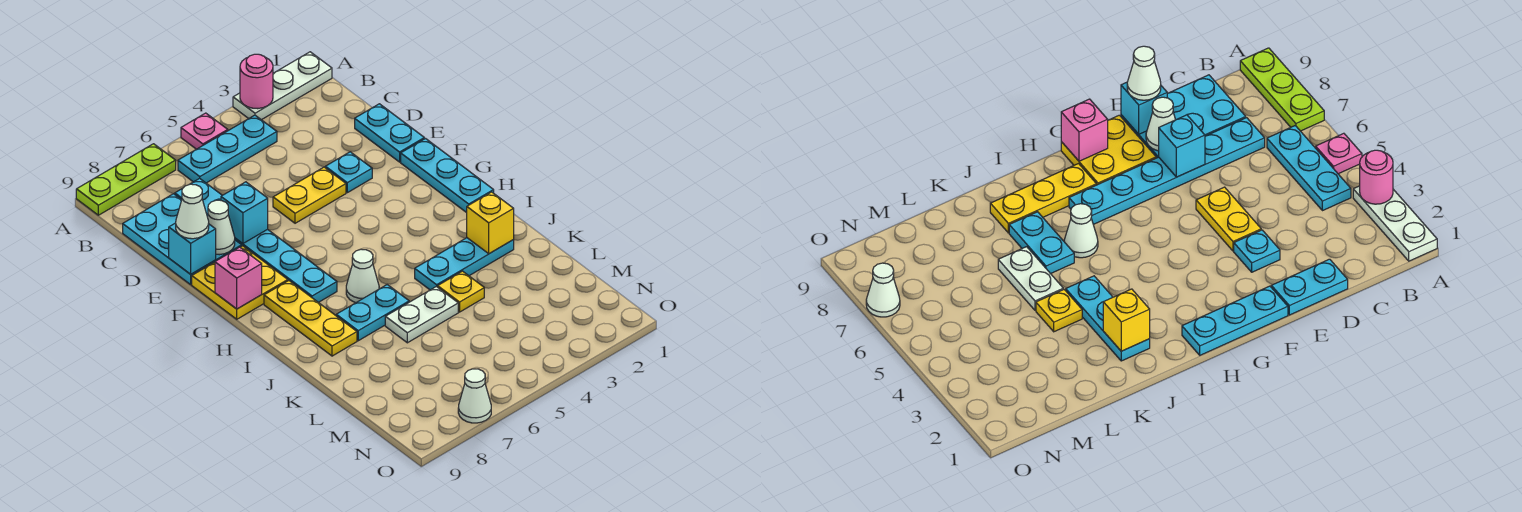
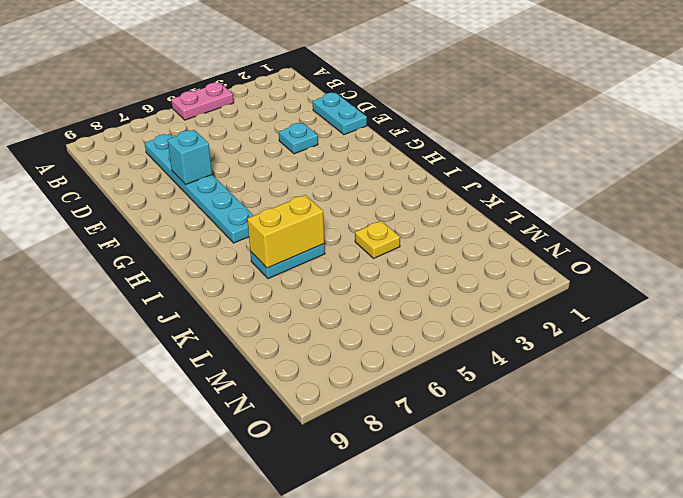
pink plate A4:A5 level 1 -> pink plate A5 level 1
yellow brick J6:J7 level 2 -> none
none -> white plate A1:A3 level 1
none -> lime plate A7:A9 level 1
none -> cyan plate B4:B6 level 1

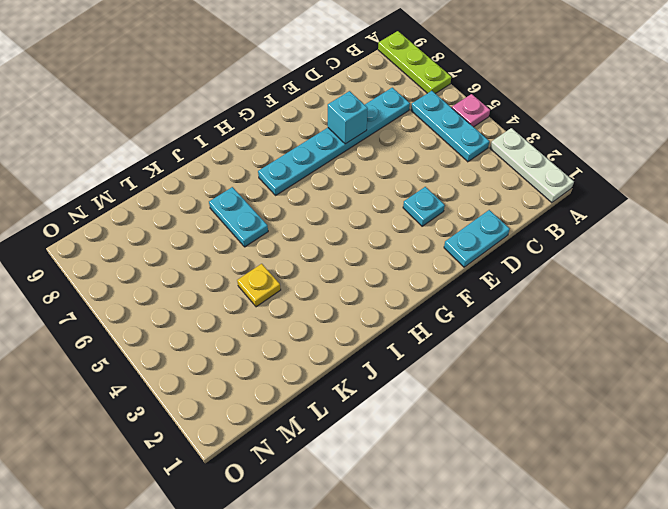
none -> cyan plate C8:E9 level 1
none -> yellow plate E4:E5 level 1
none -> cyan plate F1:H1 level 1

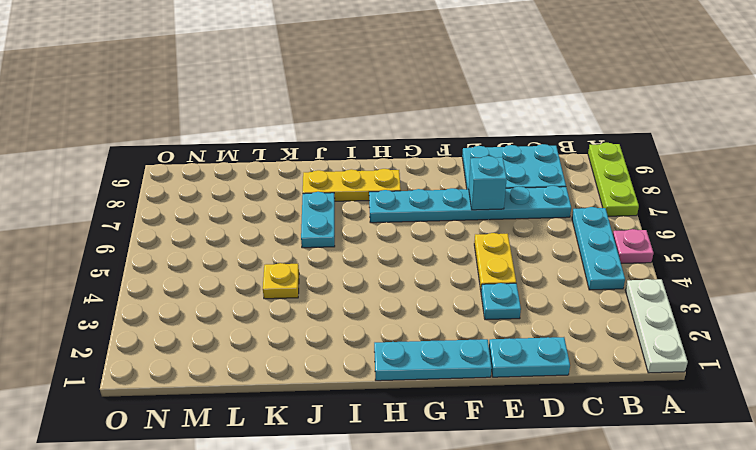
none -> yellow plate F8:G9 level 1
none -> white cone I6 level 1
none -> cyan plate J2:J4 level 1

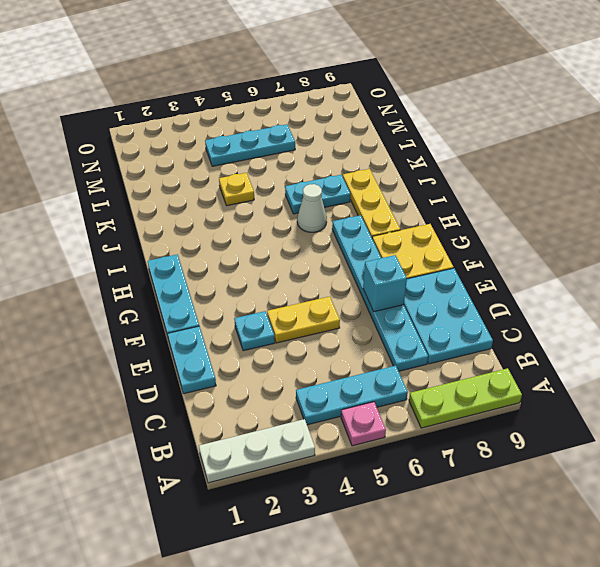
cyan plate M4:M6 level 1 -> cyan plate J2:J4 level 1
none -> white plate K5:K6 level 1
none -> white cone O7 level 1
none -> pink round brick A3 level 2

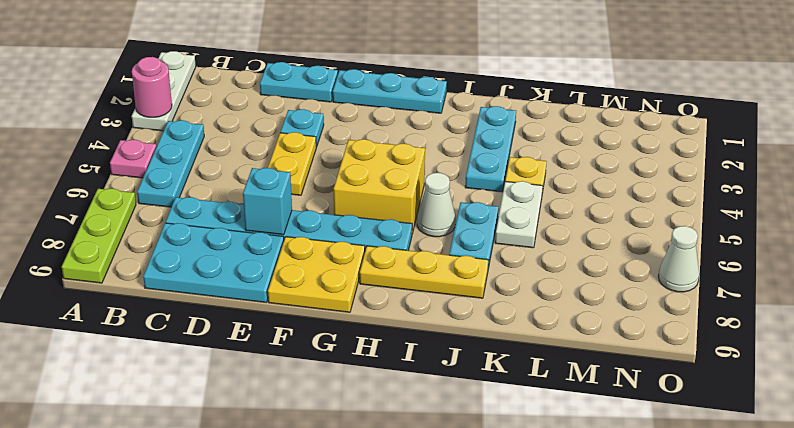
yellow brick G5:H6 level 1 -> none
none -> white cone E8 level 2
none -> cyan brick E9 level 2
none -> pink brick G9 level 2

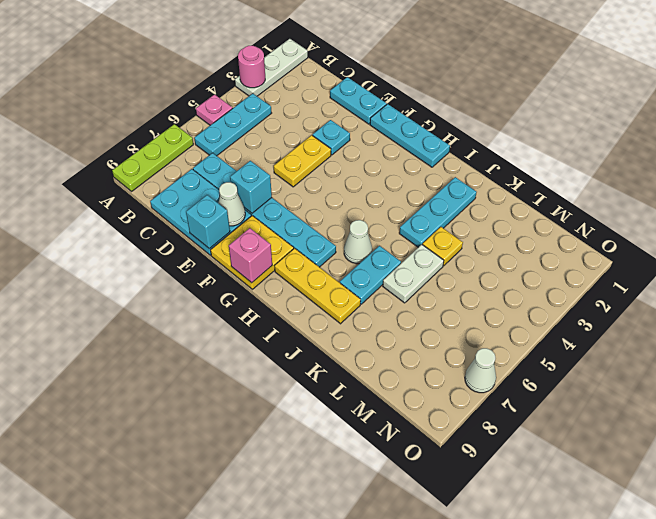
none -> yellow brick J2 level 2
none -> white cone E9 level 3

